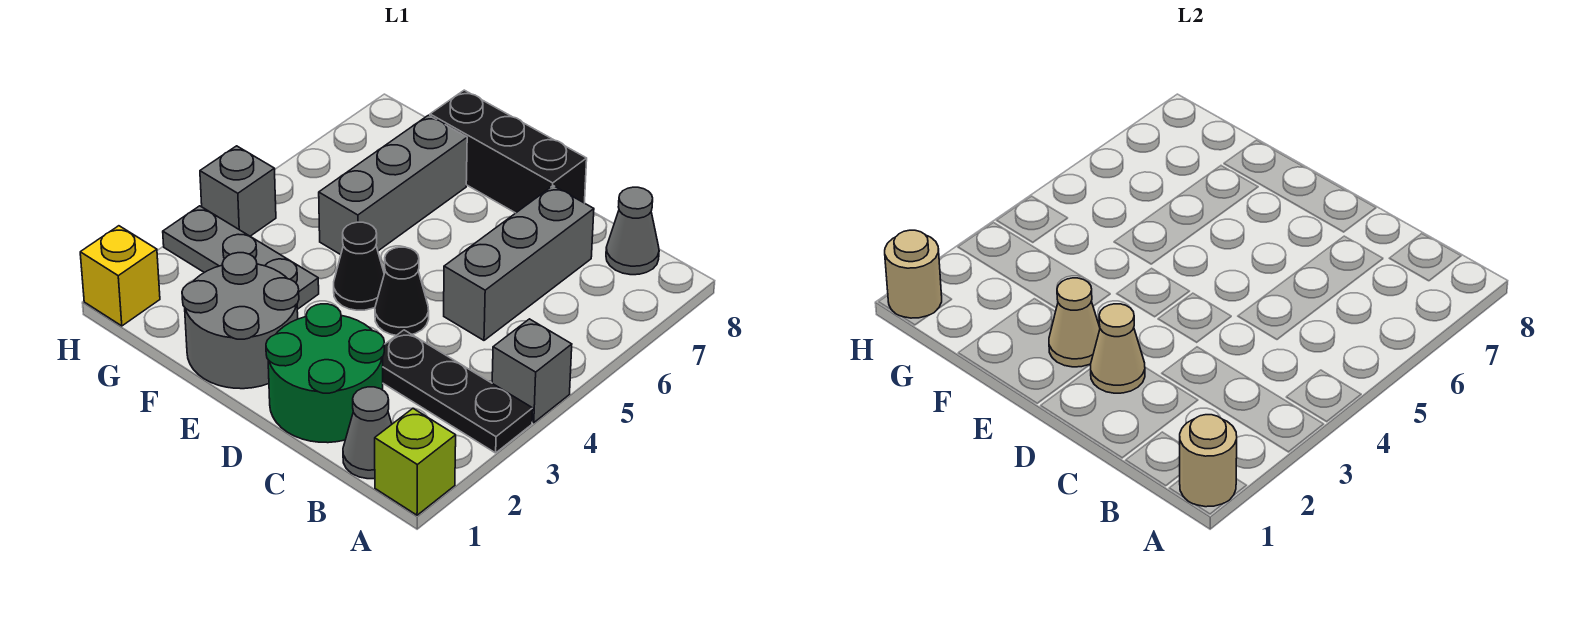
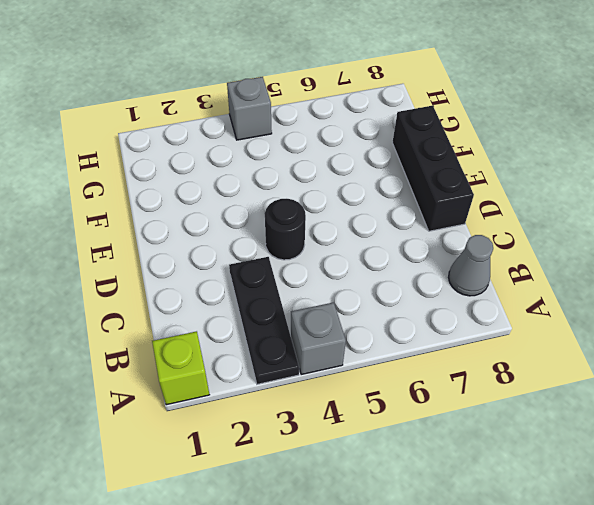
black round brick D4 level 1 -> black cone D4 level 1
none -> grey cone B1 level 1
none -> green round brick C1:D2 level 1
none -> grey brick C5:C7 level 1

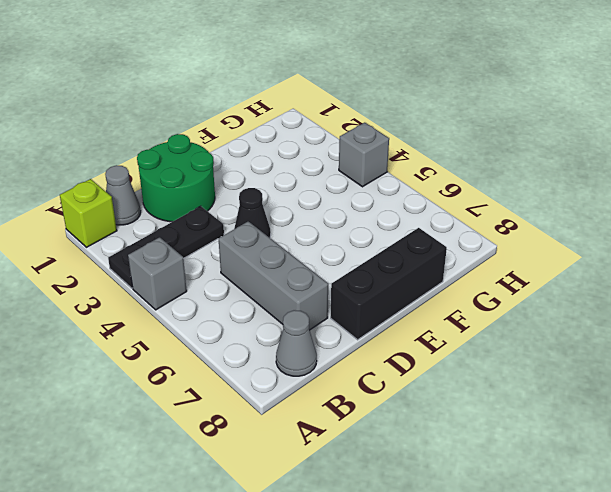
none -> grey round brick E1:F2 level 1
none -> black cone E4 level 1
none -> grey plate F3:H3 level 1

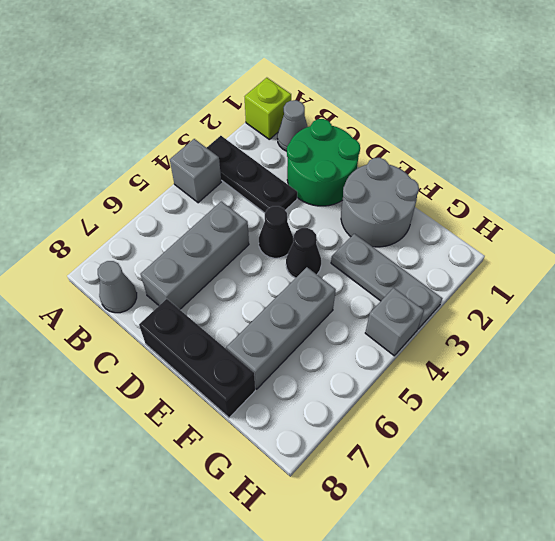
none -> yellow brick H1 level 1
none -> tan round brick A1 level 2
none -> tan cone D2 level 2

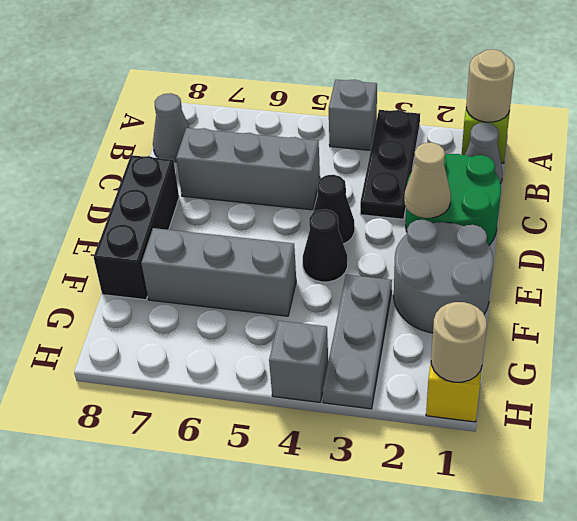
none -> tan cone E2 level 2

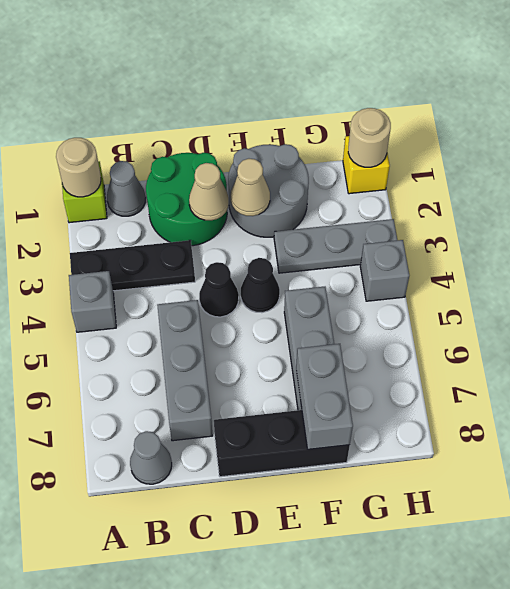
grey brick F7:F8 level 2 -> none

